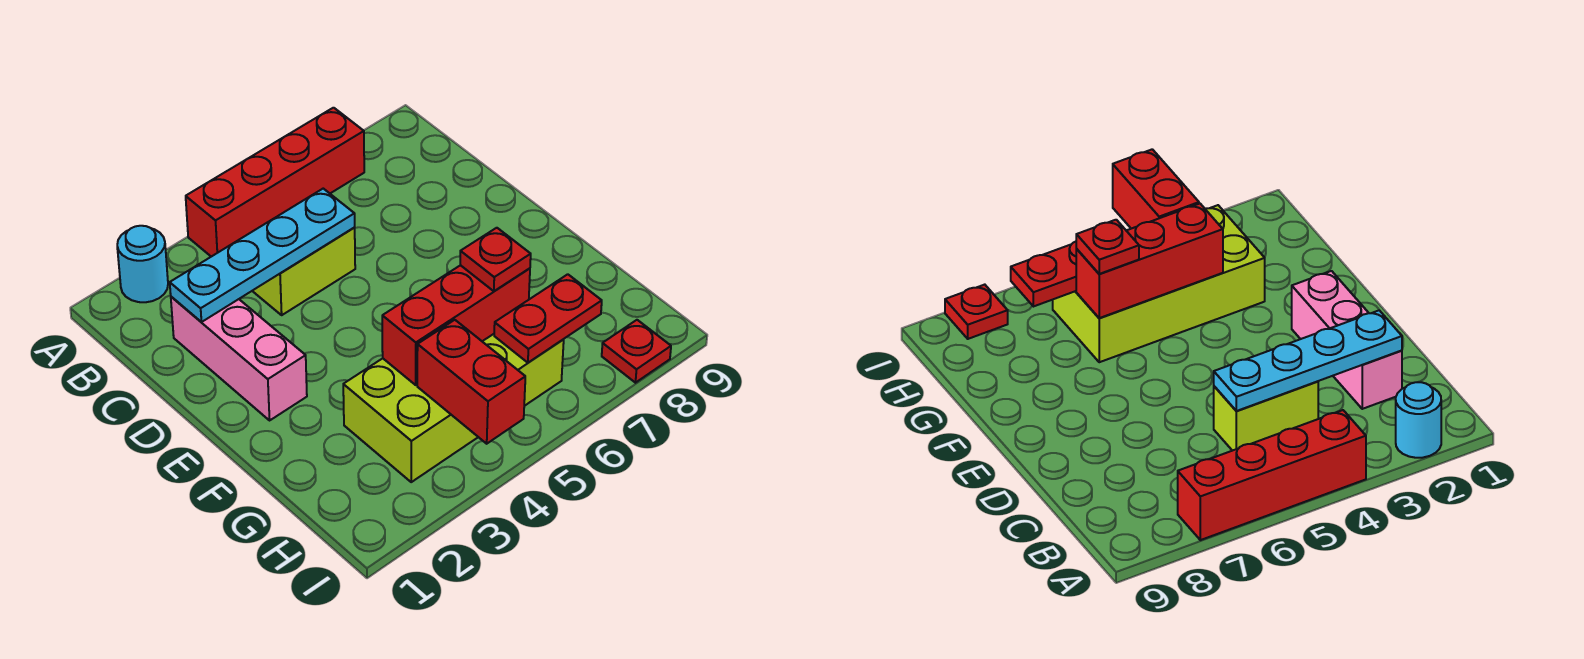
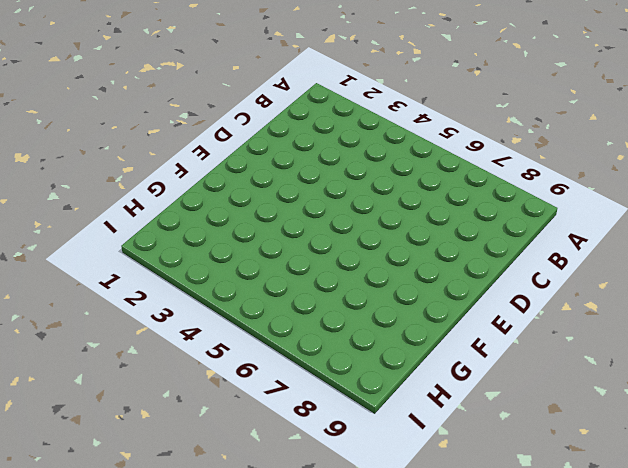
none -> cyan round brick A2 level 1
none -> red brick A4:A7 level 1

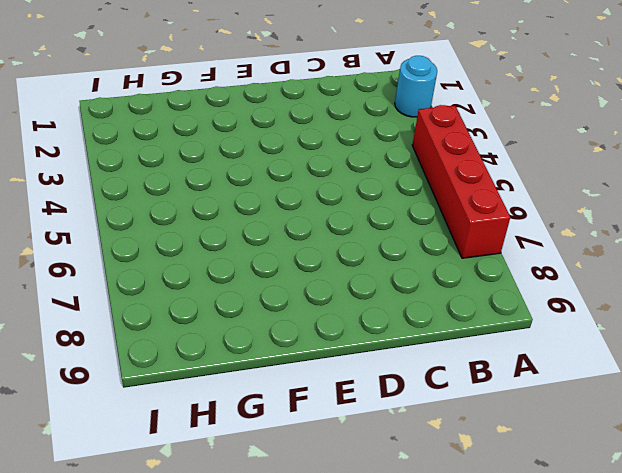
none -> pink brick C2:E2 level 1
none -> lime brick C4:C5 level 1

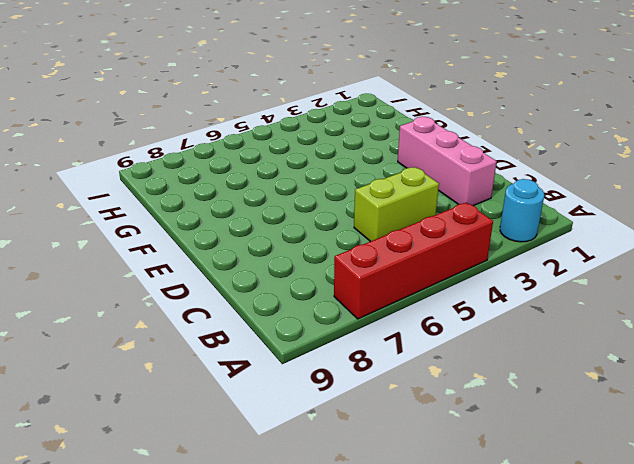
none -> lime brick G3:H6 level 1
none -> red plate I8 level 1

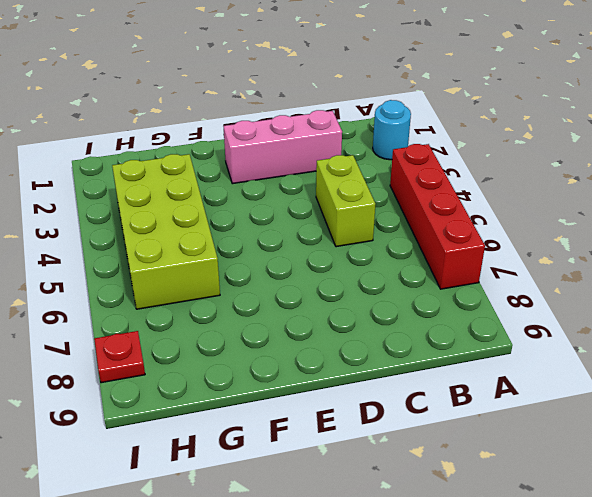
none -> cyan plate C2:C5 level 2
none -> red brick G4:G6 level 2

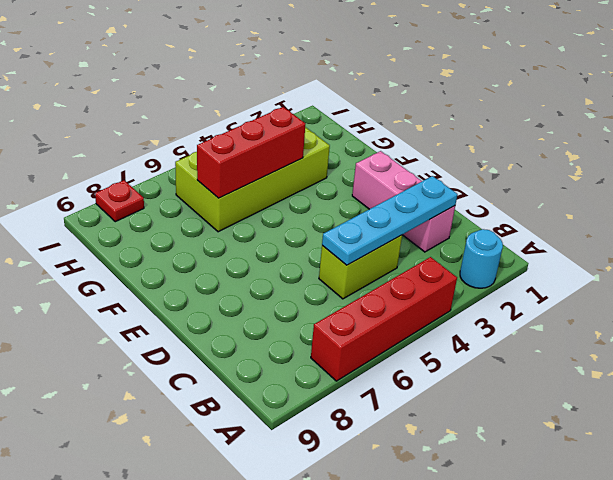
none -> red brick H4:I4 level 2
none -> red plate H6:H7 level 2

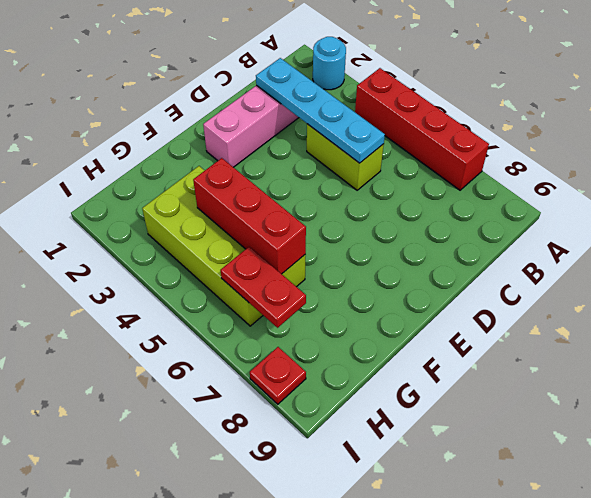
none -> red brick H4:I4 level 2
none -> red plate G6 level 3

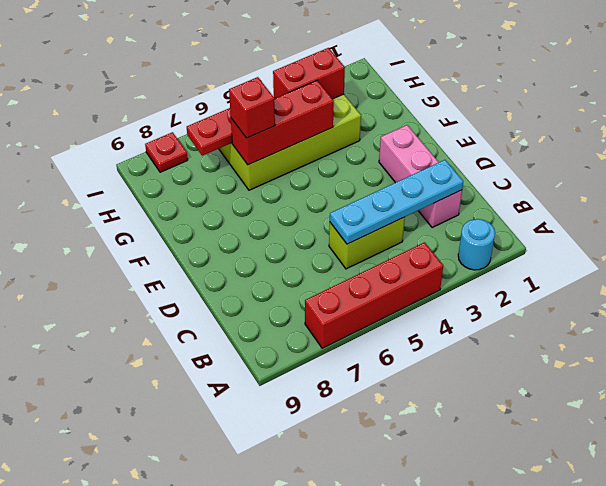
red brick G6 level 3 -> red plate G6 level 3
red brick H3:H4 level 2 -> red brick H4:I4 level 2

